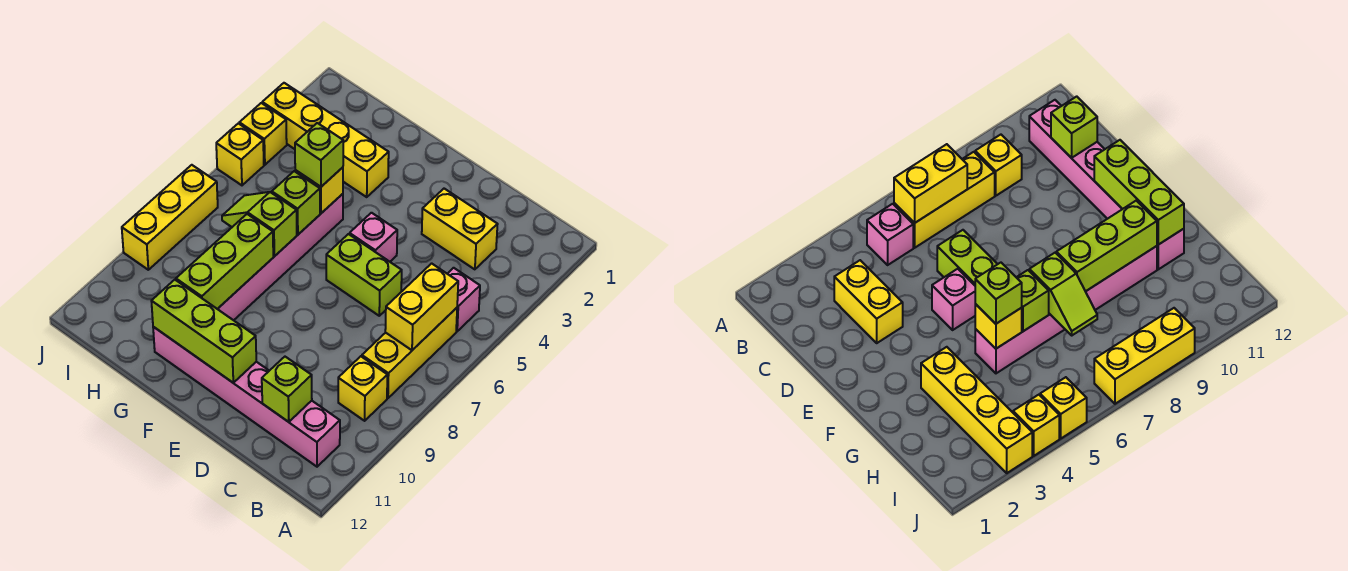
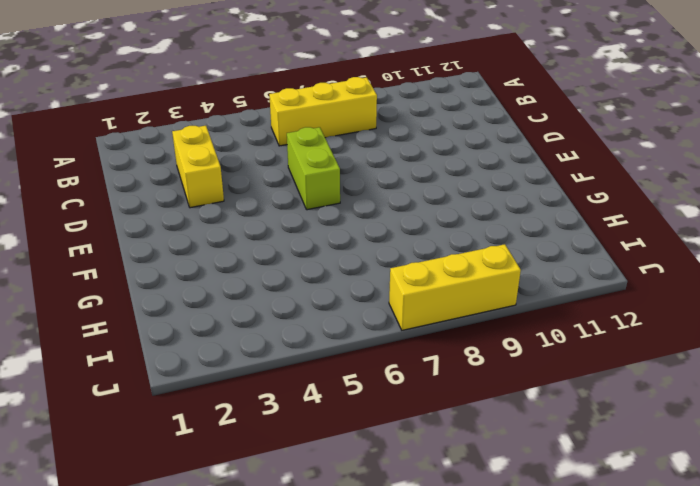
none -> pink brick B5 level 1
none -> yellow brick B9 level 1
none -> pink brick B11:G11 level 1

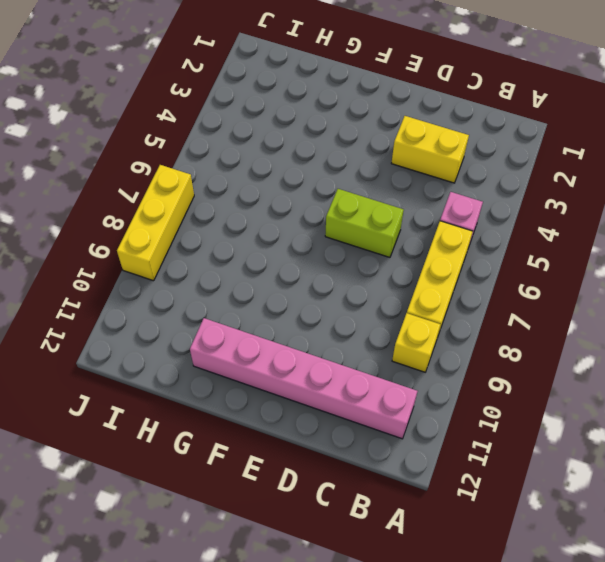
none -> pink brick E5 level 1
none -> yellow brick G3:J3 level 1
none -> pink brick G5:G10 level 1

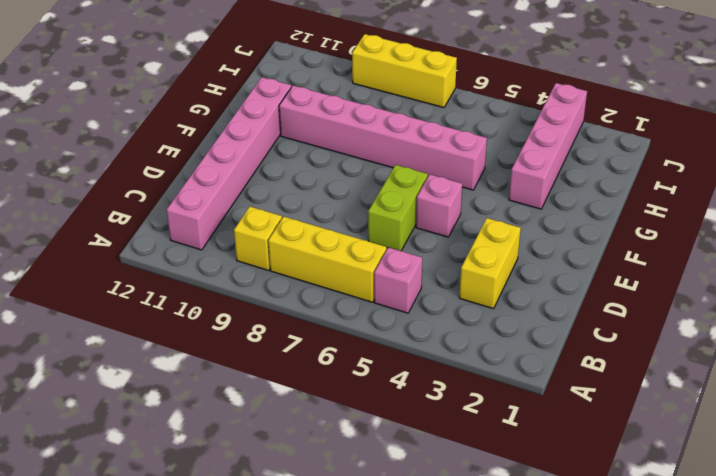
pink brick G3:J3 level 1 -> yellow brick G3:J3 level 1
none -> yellow brick J4 level 1
none -> yellow brick J5 level 1
none -> yellow brick B6:B7 level 2

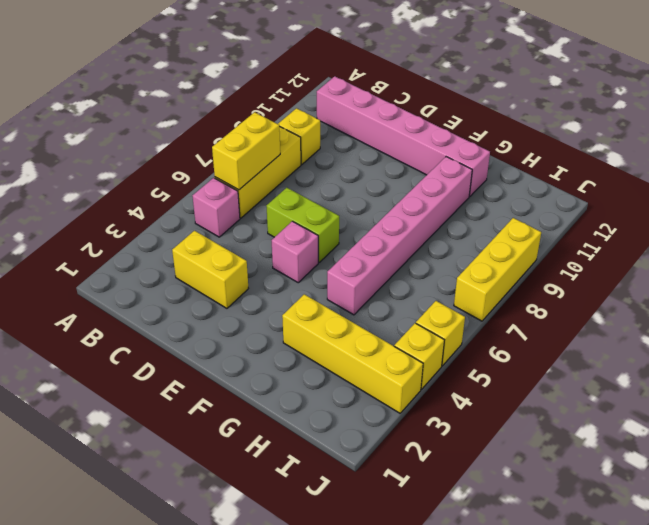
none -> lime brick C11 level 2
none -> lime brick E11:G11 level 2
none -> yellow brick G5 level 2

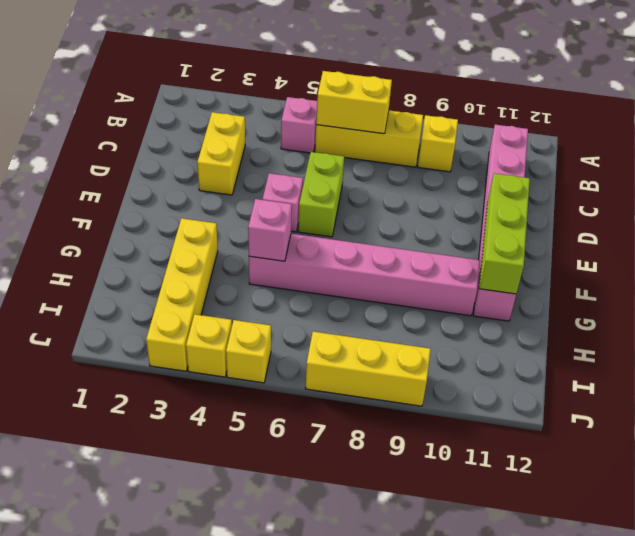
pink brick G5 level 2 -> yellow brick G5 level 2
none -> lime brick C11 level 2
none -> lime brick G6 level 2
none -> lime slope G7:H7 level 2 top G

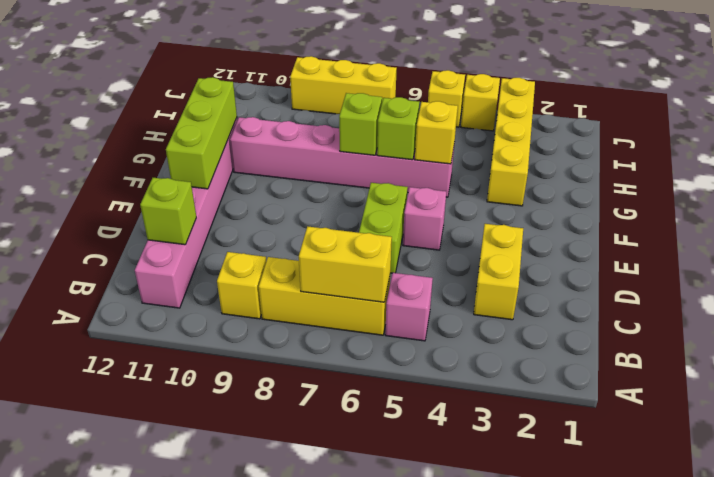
none -> lime brick G8:G10 level 2
none -> lime brick G5 level 3

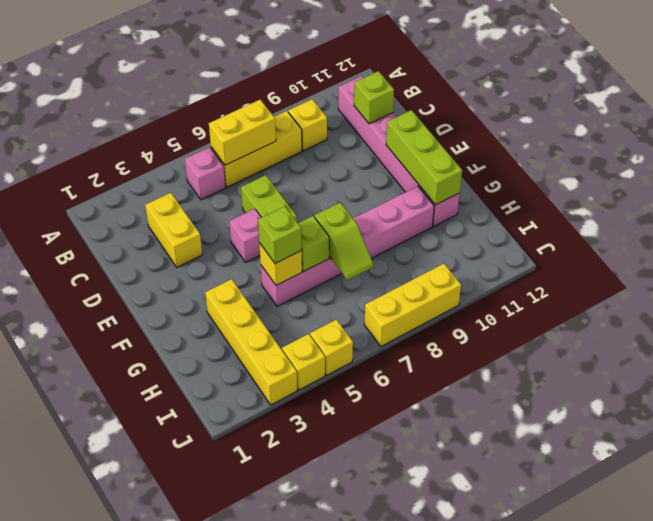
none -> lime brick G8:G10 level 2

